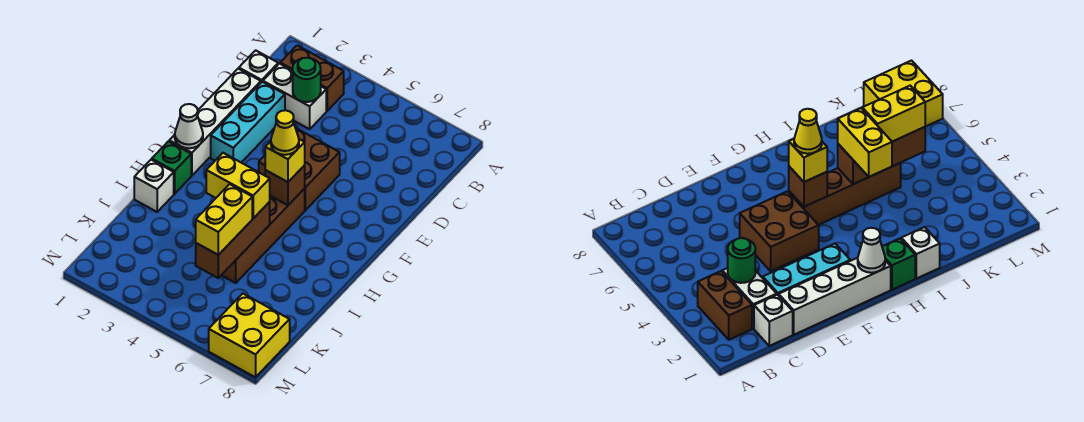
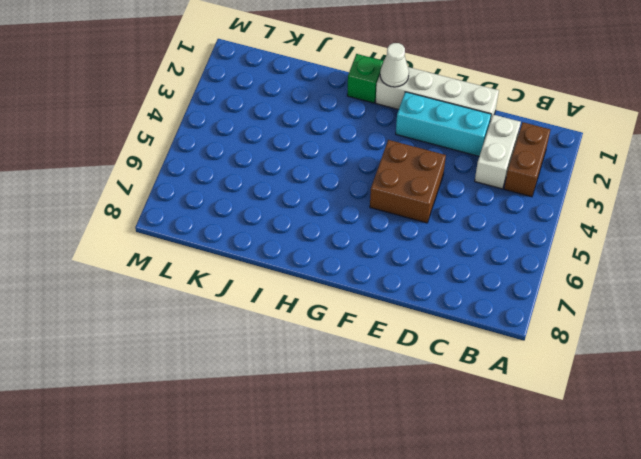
none -> white brick C1 level 1
none -> brown brick G5:J5 level 1
none -> white brick I1 level 1

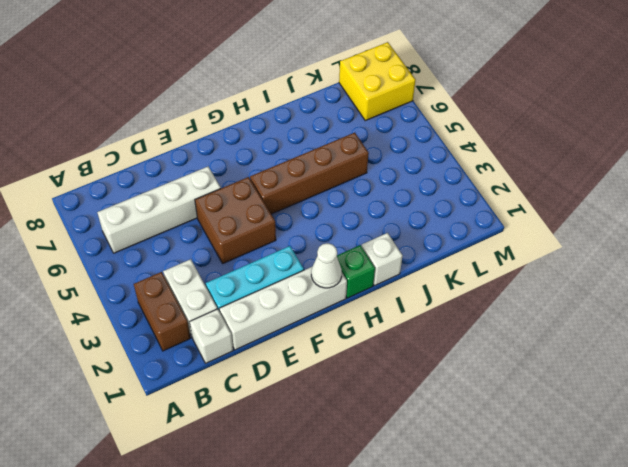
white brick B6:E6 level 1 -> none
none -> green round brick C3 level 2
none -> brown brick G5 level 2
none -> brown brick I5:K5 level 2

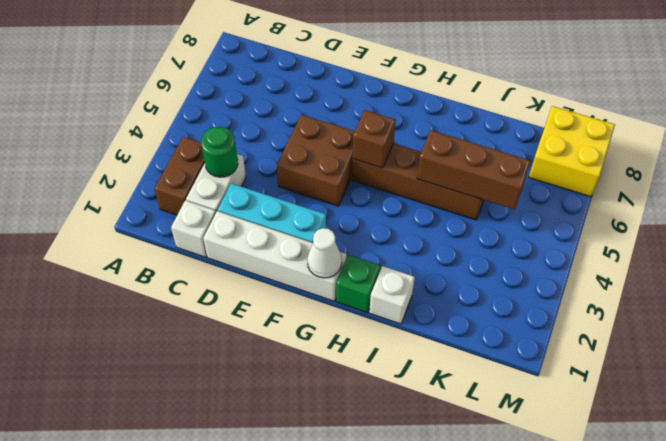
none -> yellow brick G5 level 3
none -> yellow brick I4:I5 level 3
none -> yellow brick J5:K5 level 3

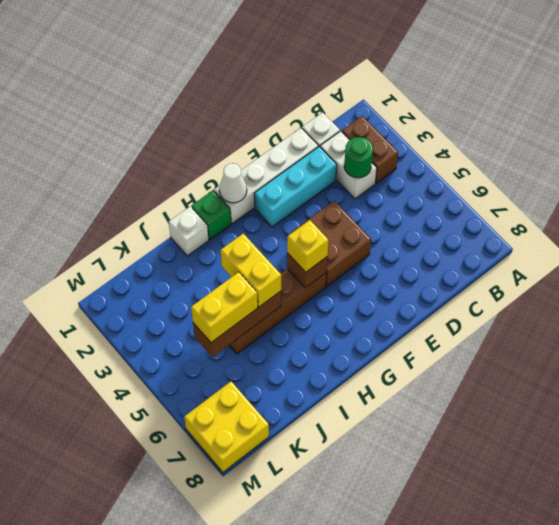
none -> yellow cone G5 level 4

